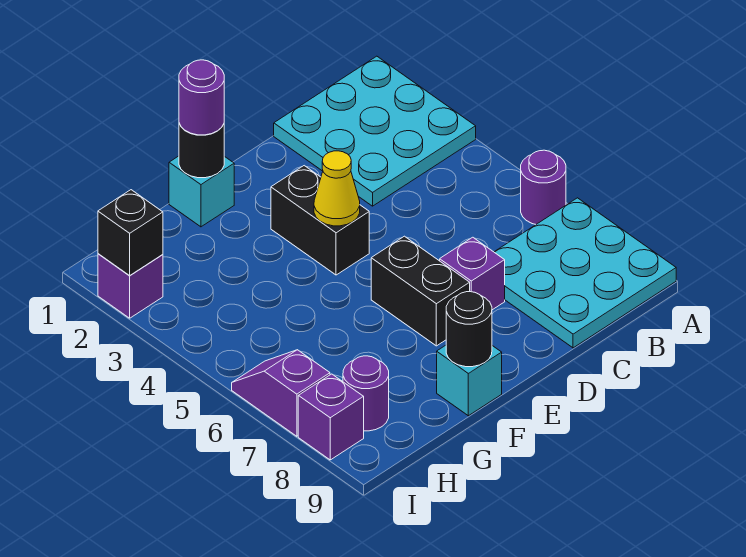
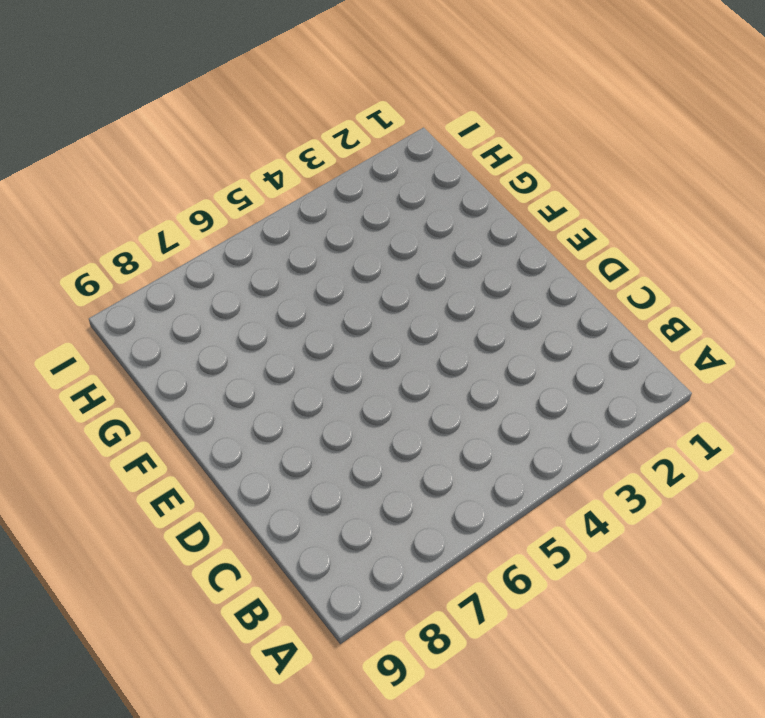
none -> cyan plate A1:C3 level 1
none -> purple round brick A6 level 1
none -> cyan plate A7:C9 level 1

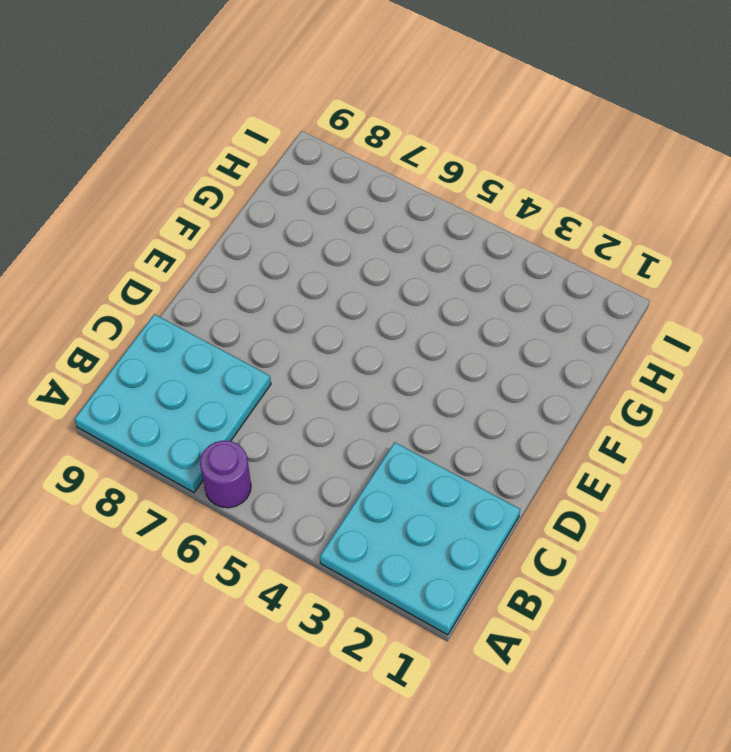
none -> purple brick D7 level 1
none -> black brick E3:E4 level 1
none -> black brick E6:E7 level 1

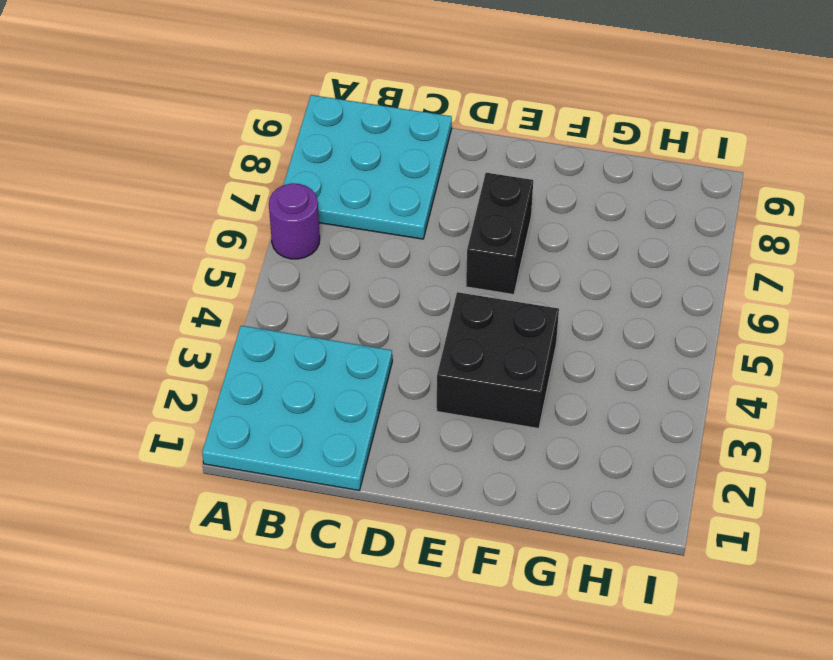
black brick E3:F4 level 1 -> black brick E3:E4 level 1
none -> purple brick D7 level 1
none -> cyan brick F1 level 1
none -> cyan brick F9 level 1

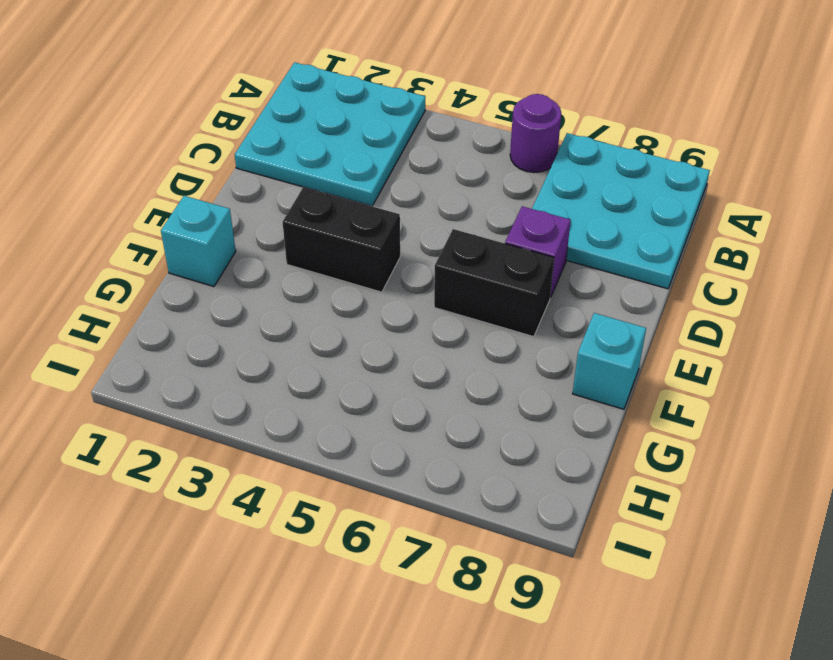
none -> purple round brick H8 level 1
none -> purple brick I2 level 1
none -> purple slope I6:I7 level 1 top 7

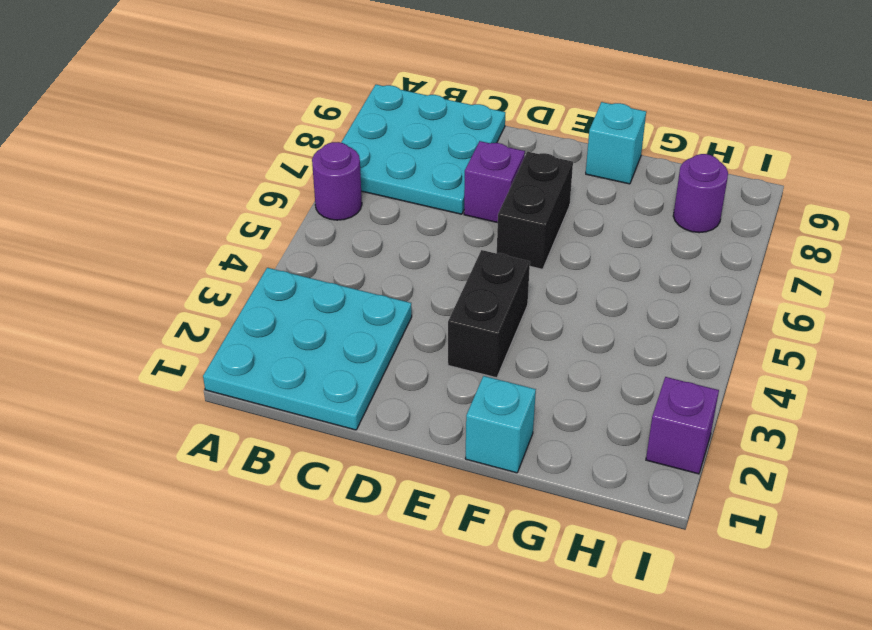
none -> purple slope I6:I7 level 1 top 7
none -> purple brick I8 level 1
none -> yellow cone E4 level 2

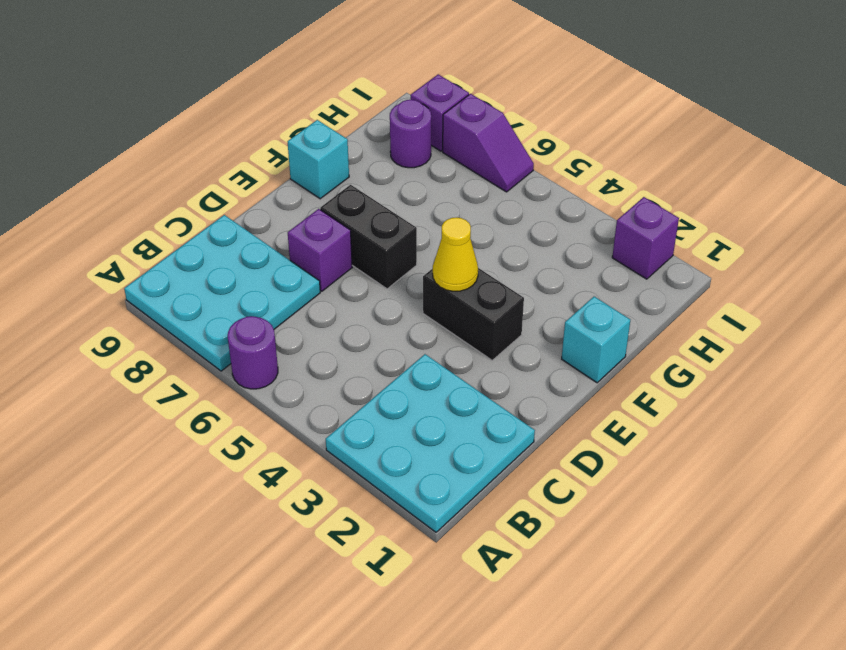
none -> black round brick F1 level 2
none -> black round brick F9 level 2
none -> black brick I2 level 2

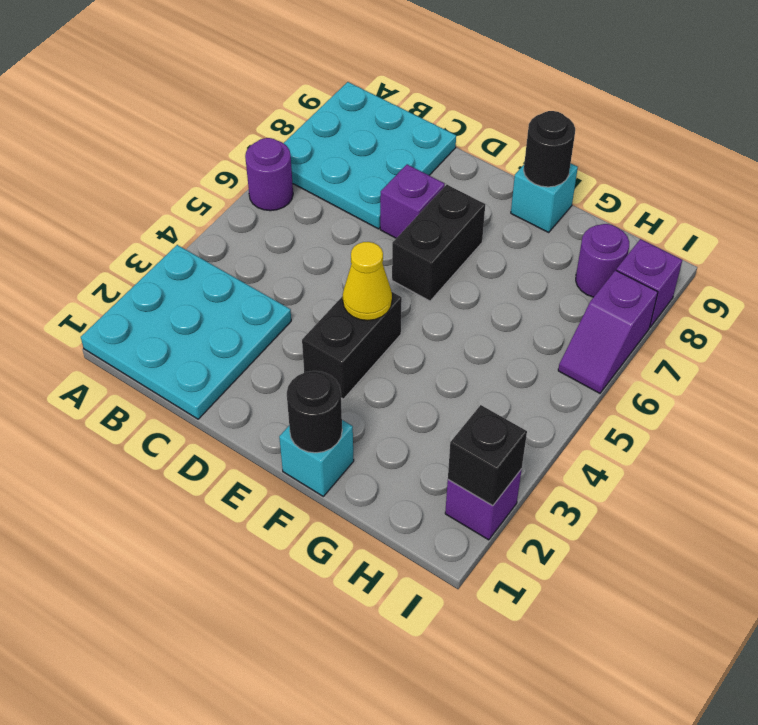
none -> purple round brick F1 level 3

